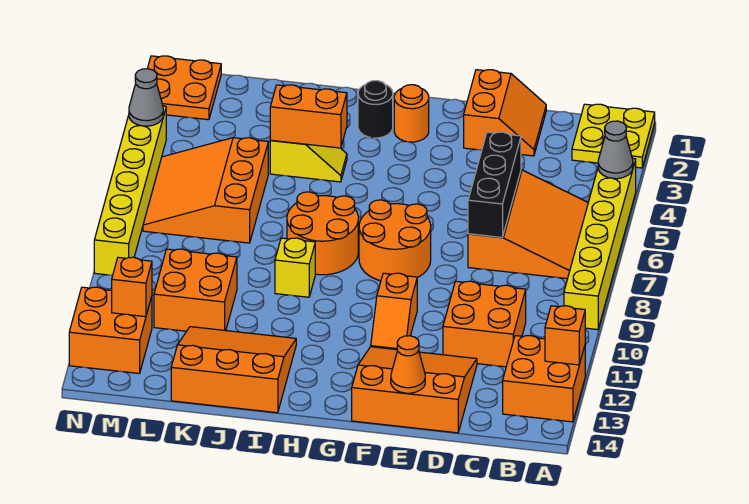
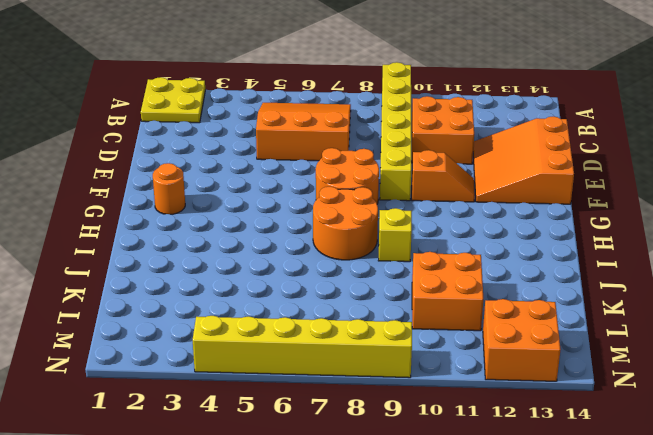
yellow brick A9:F9 level 1 -> yellow brick A4:A9 level 1
none -> orange brick A12:B13 level 1
none -> orange slope D1:E2 level 1 top E
none -> black round brick H2 level 1

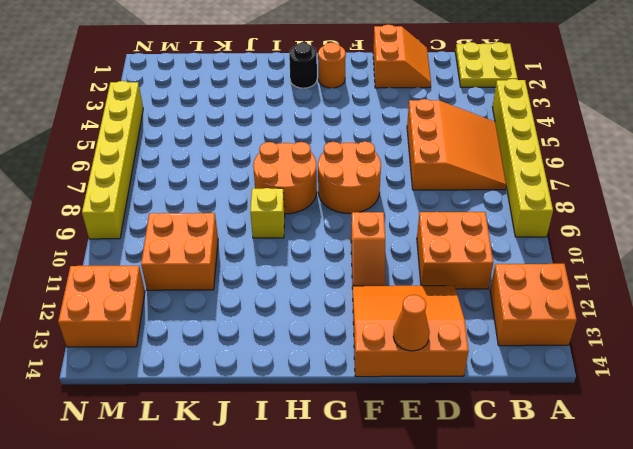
none -> yellow slope I4:J4 level 1 top J
none -> orange slope I12:K14 level 1 top 14
none -> orange slope K5:M7 level 1 top K

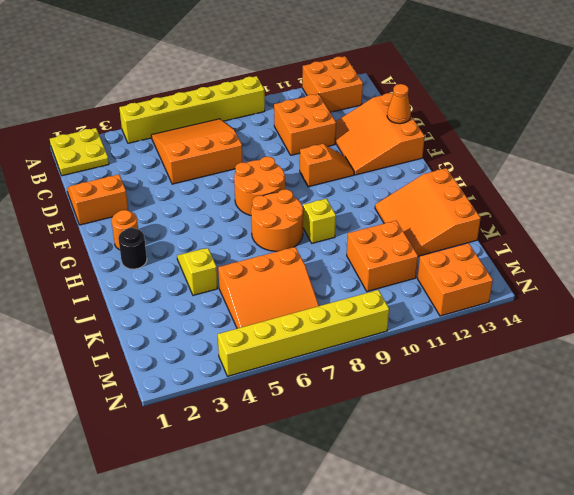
none -> orange plate M1:N2 level 1
none -> grey cone A4 level 2
none -> orange brick A12 level 2

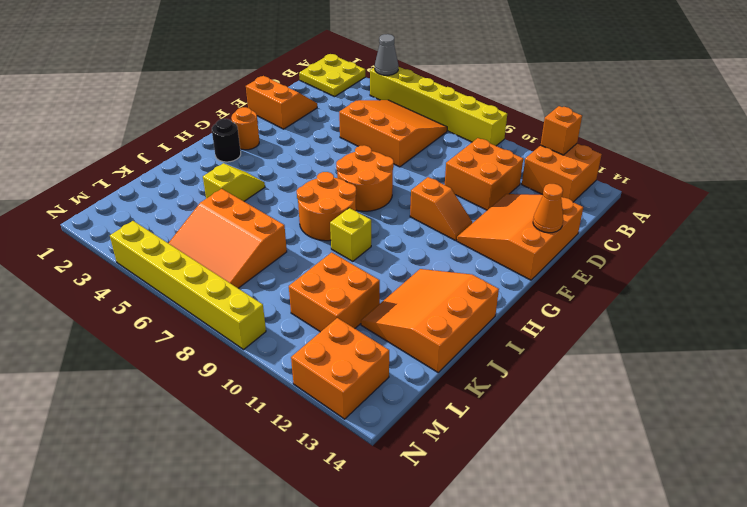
none -> orange plate M1:N2 level 1
none -> black brick D5:D7 level 2
none -> orange brick I4:J4 level 2

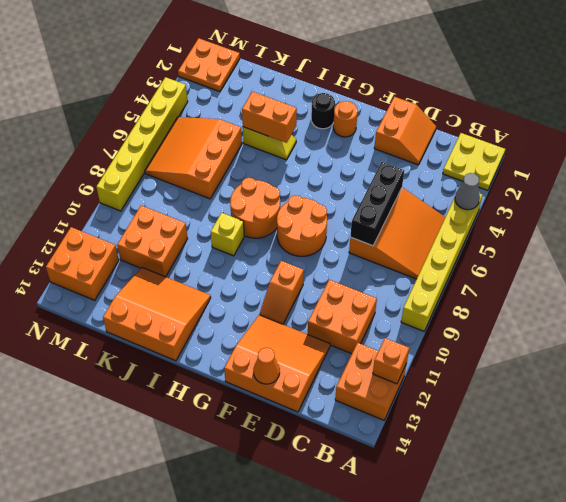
none -> orange brick M12 level 2
none -> grey cone N4 level 2

